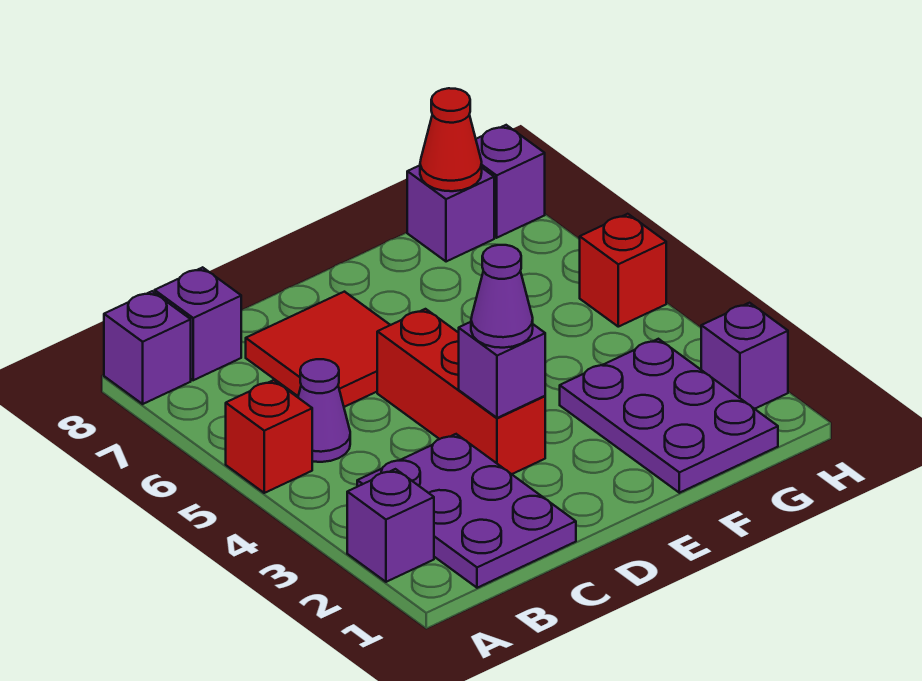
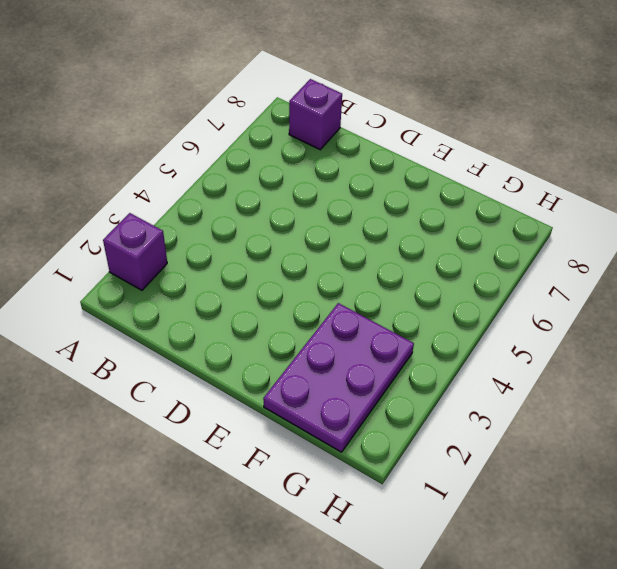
none -> red brick A5 level 1
none -> purple brick A8 level 1
none -> purple plate B1:C3 level 1

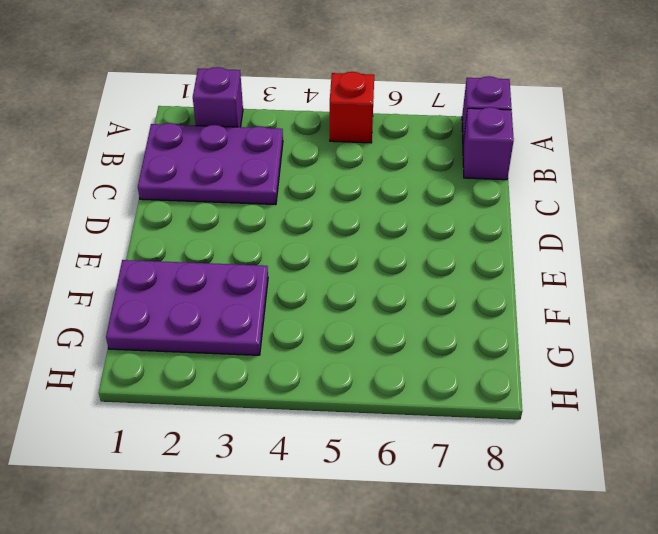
none -> purple cone B5 level 1
none -> red tile C6:D7 level 1
none -> red brick D3:D5 level 1

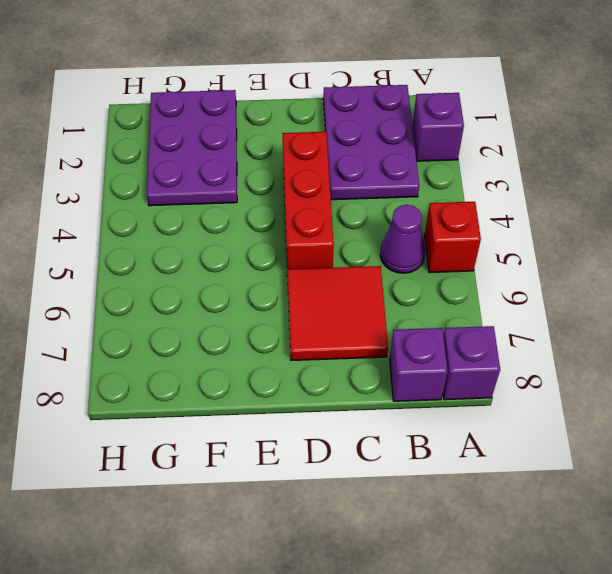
none -> purple brick G8 level 1
none -> purple brick H2 level 1
none -> red brick H5 level 1

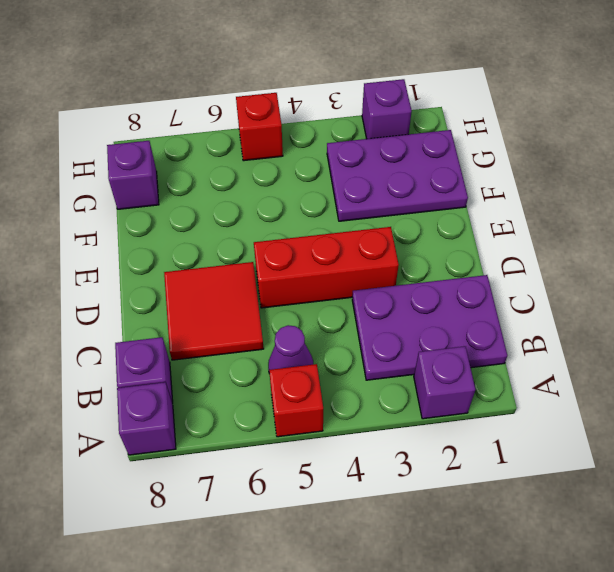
none -> purple brick H8 level 1
none -> purple brick D3 level 2
none -> red cone G8 level 2

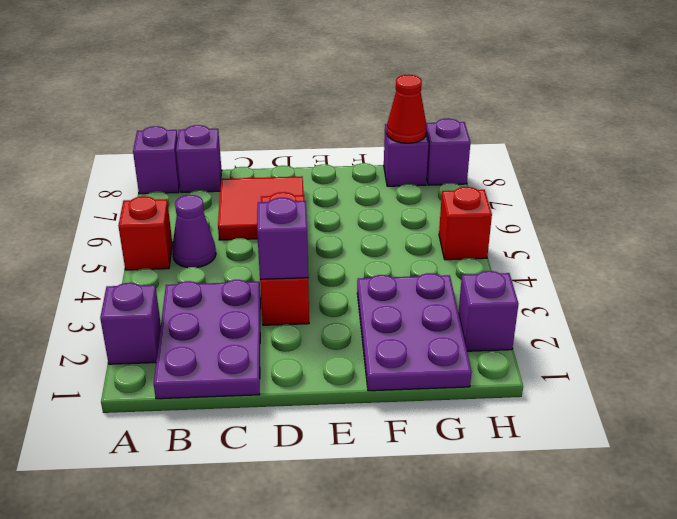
none -> purple cone D3 level 3

